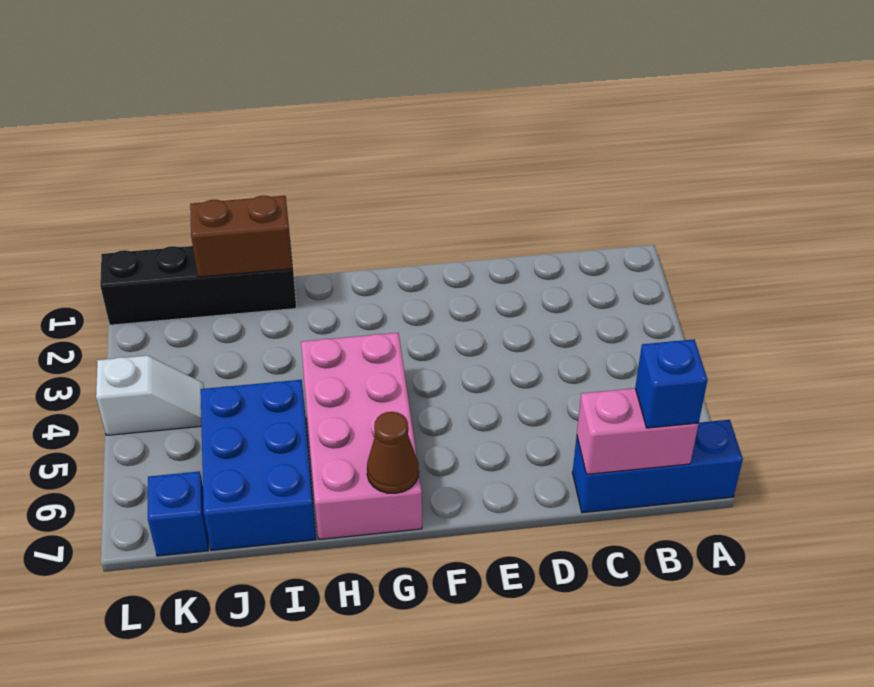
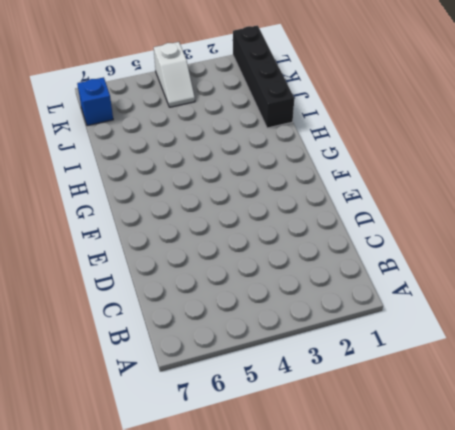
none -> blue brick A7:C7 level 1
none -> pink brick G4:H7 level 1

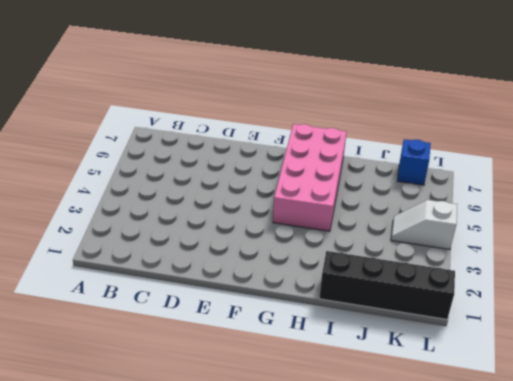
none -> blue brick A7:C7 level 1
none -> blue brick I5:J7 level 1

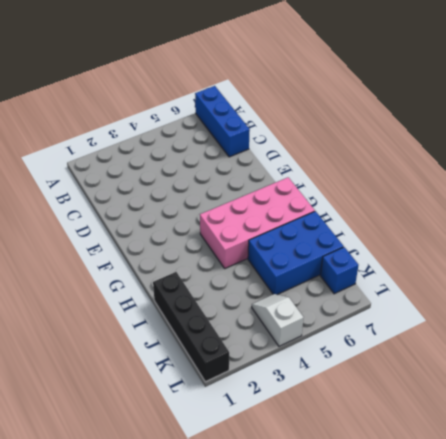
none -> pink brick B7:C7 level 2
none -> brown cone G7 level 2

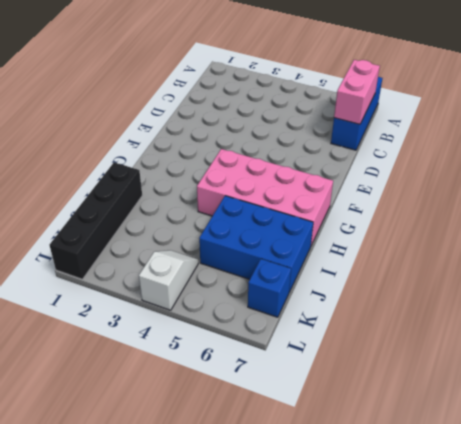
none -> brown cone G7 level 2
none -> brown brick I1:J1 level 2

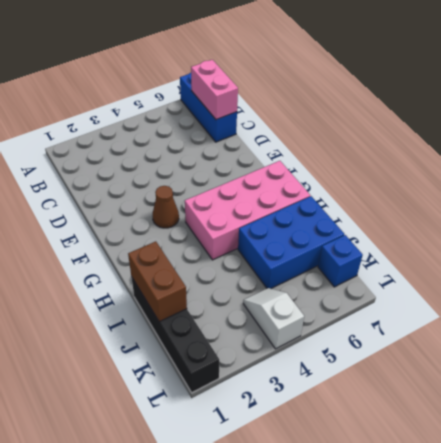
brown cone F3 level 1 -> brown cone G7 level 2
none -> blue brick B7 level 3

